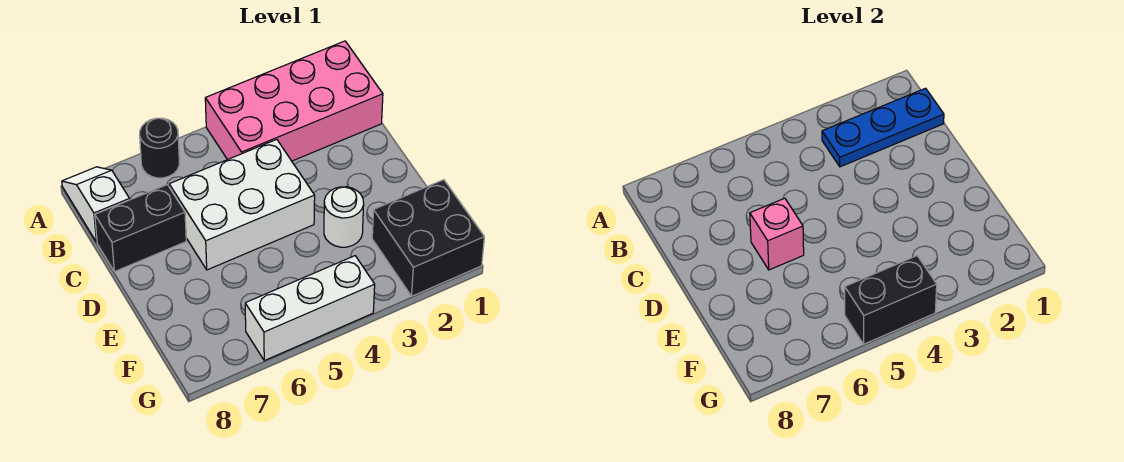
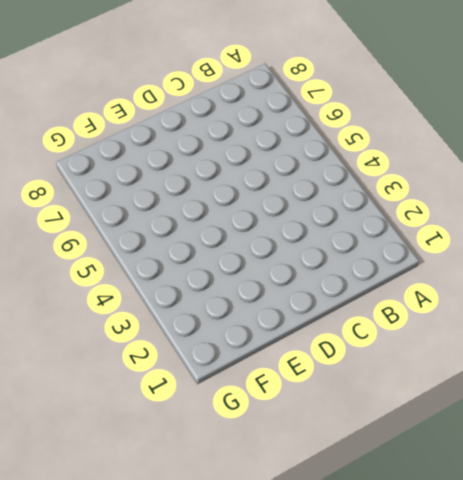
none -> pink brick A1:B4 level 1
none -> black round brick A6 level 1

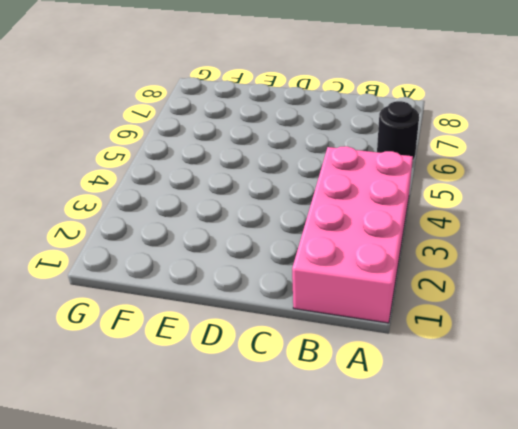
none -> white slope A8:B8 level 1 top B
none -> white brick C4:D6 level 1

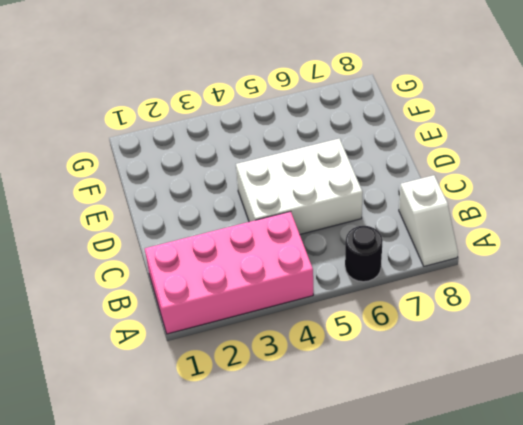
none -> black brick C7:C8 level 1
none -> white round brick E3 level 1

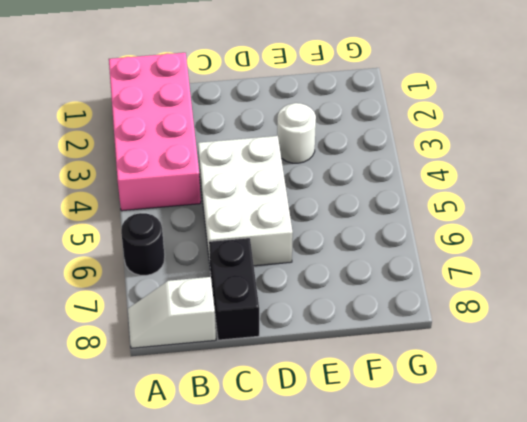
none -> black brick F1:G2 level 1
none -> white brick G4:G6 level 1

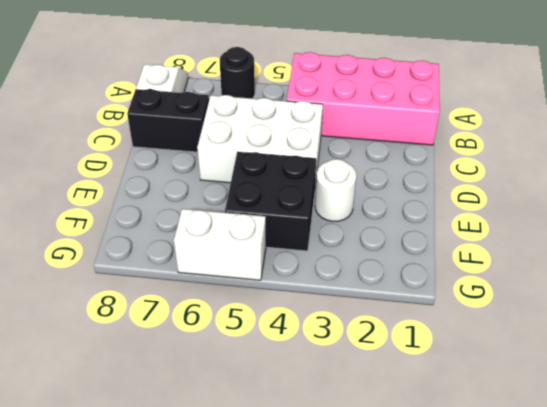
black brick E4:F5 level 1 -> black brick F1:G2 level 1
white brick G5:G6 level 1 -> white brick G4:G6 level 1
none -> blue plate B1:B3 level 2
none -> pink brick D6 level 2

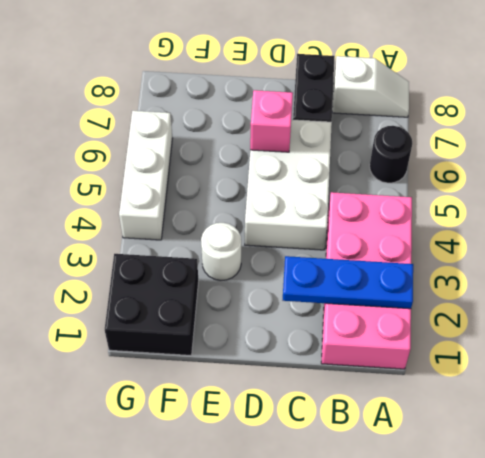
blue plate A2:C2 level 2 -> blue plate B1:B3 level 2
none -> black brick G4:G5 level 2

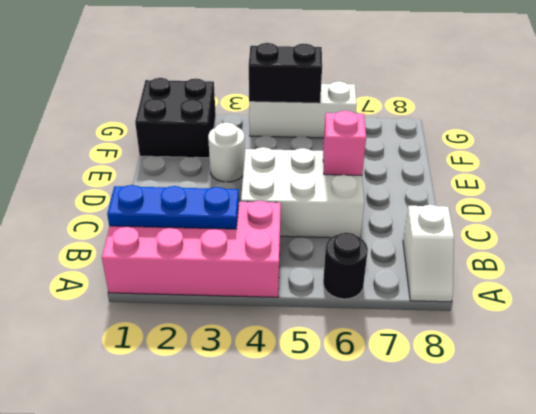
none -> black brick C7:C8 level 1

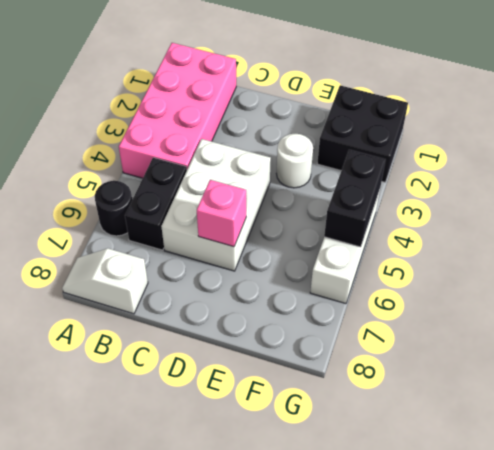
black brick B5:B6 level 1 -> black brick C7:C8 level 1
none -> blue plate B1:B3 level 2

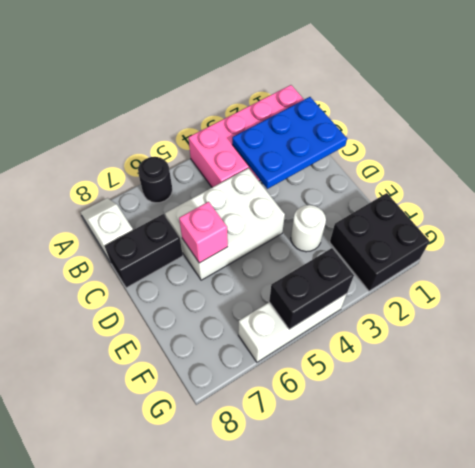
blue plate B1:C3 level 2 -> blue plate B1:B3 level 2

